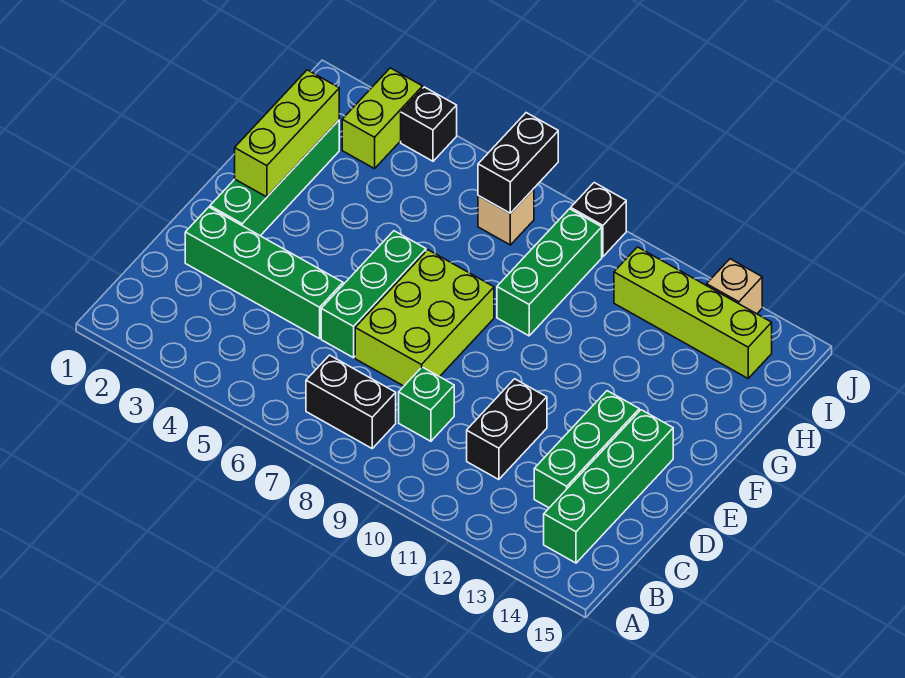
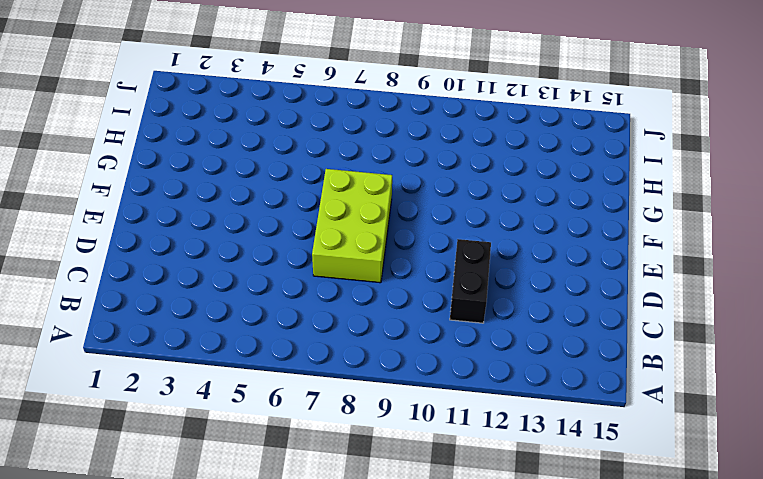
none -> black brick B7:B8 level 1
none -> green brick B14:E14 level 1
none -> green brick C9 level 1

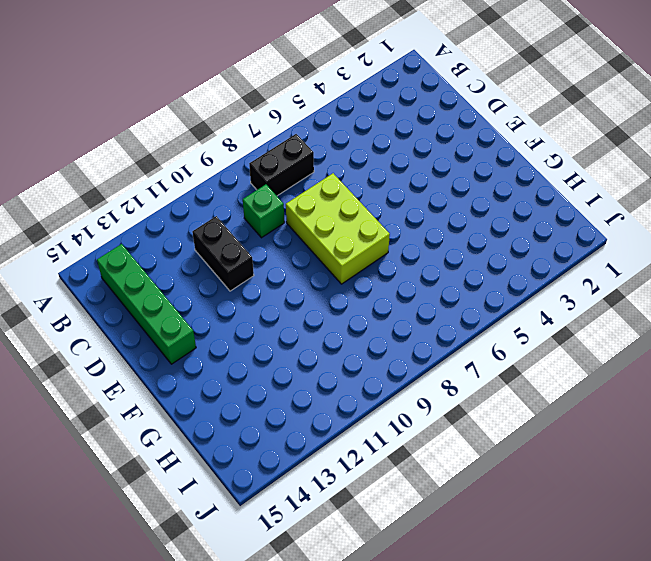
none -> green brick C13:E13 level 1
none -> green brick D2:D5 level 1
none -> green brick D6:F6 level 1

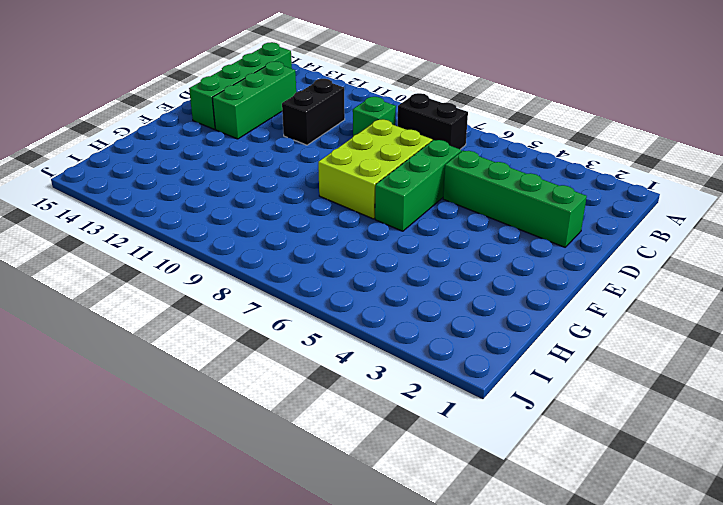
none -> green brick E2:H2 level 1
none -> green brick G9:I9 level 1
none -> lime brick I3:J3 level 1

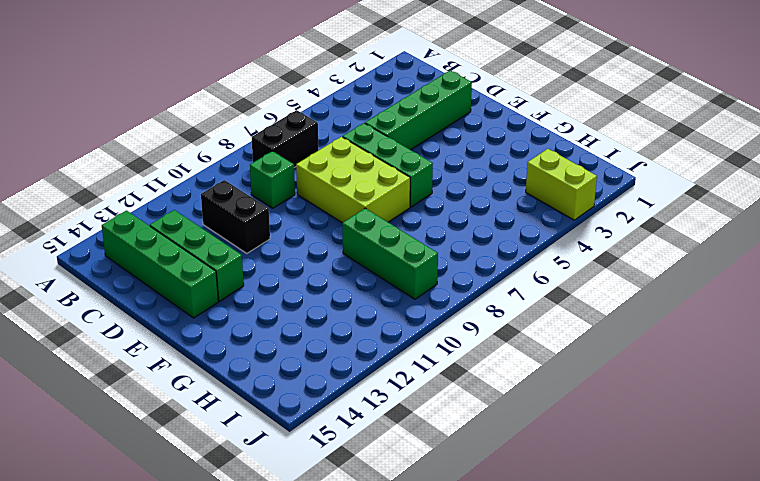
none -> green brick E2:H2 level 1
none -> tan brick I7 level 1
none -> lime brick I11:I14 level 1

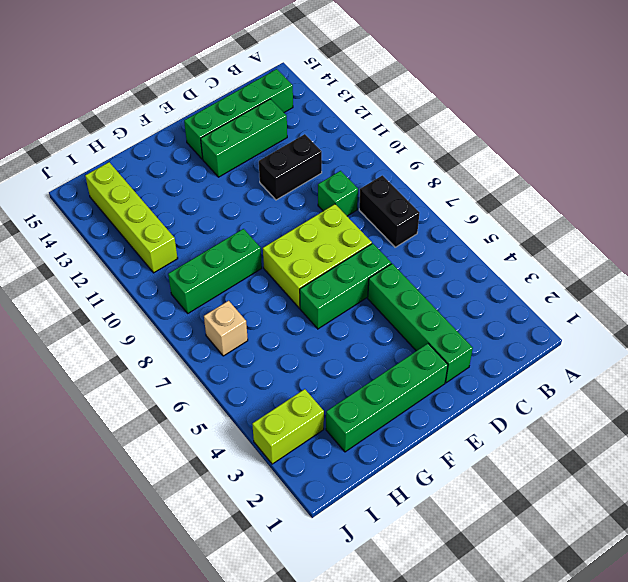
none -> black brick J4 level 1
none -> black brick J9 level 1
none -> tan brick J13 level 1

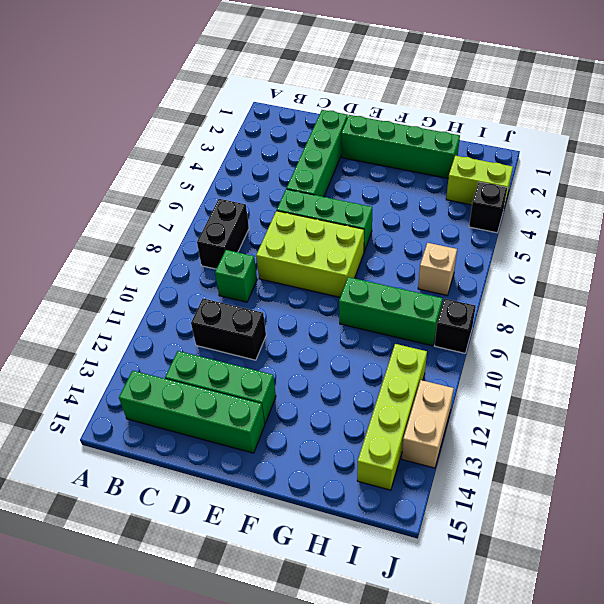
tan brick J12:J13 level 1 -> tan brick J13 level 1
none -> lime brick F2:H2 level 2
none -> black brick I7:J7 level 2

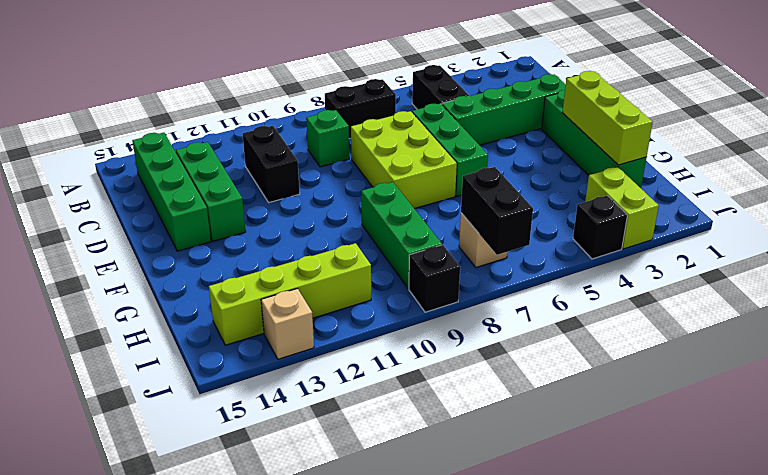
black brick B5:C5 level 1 -> none

